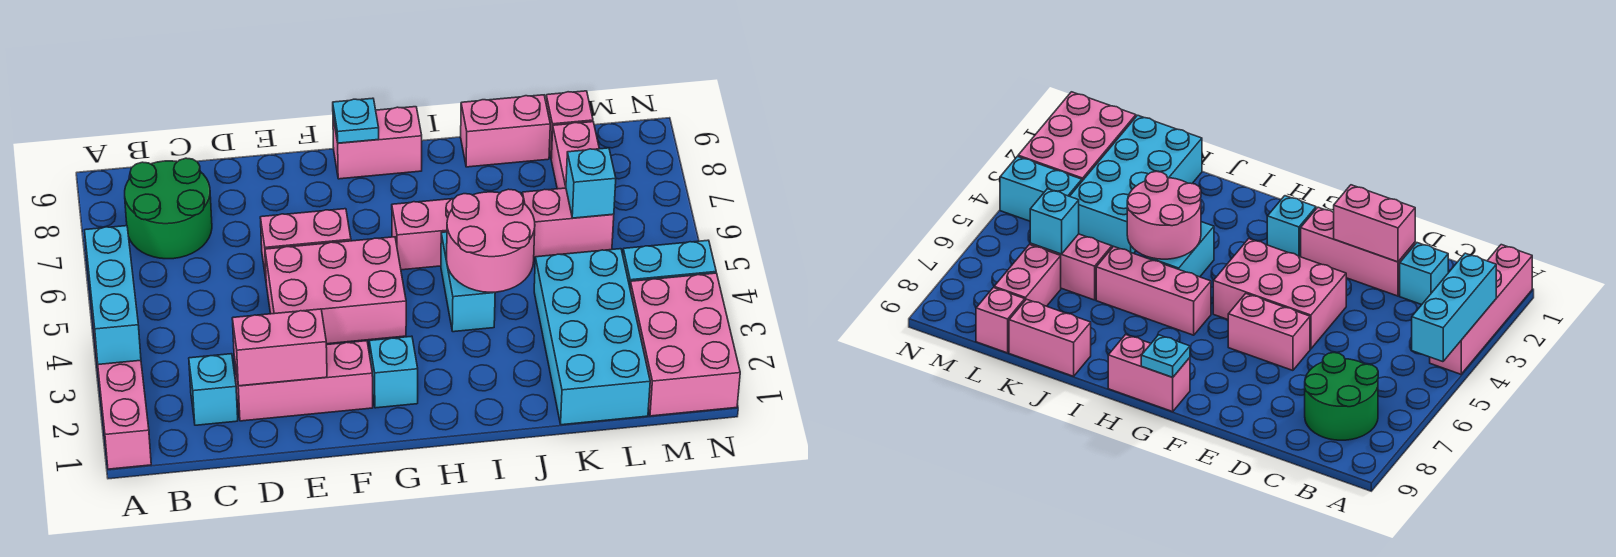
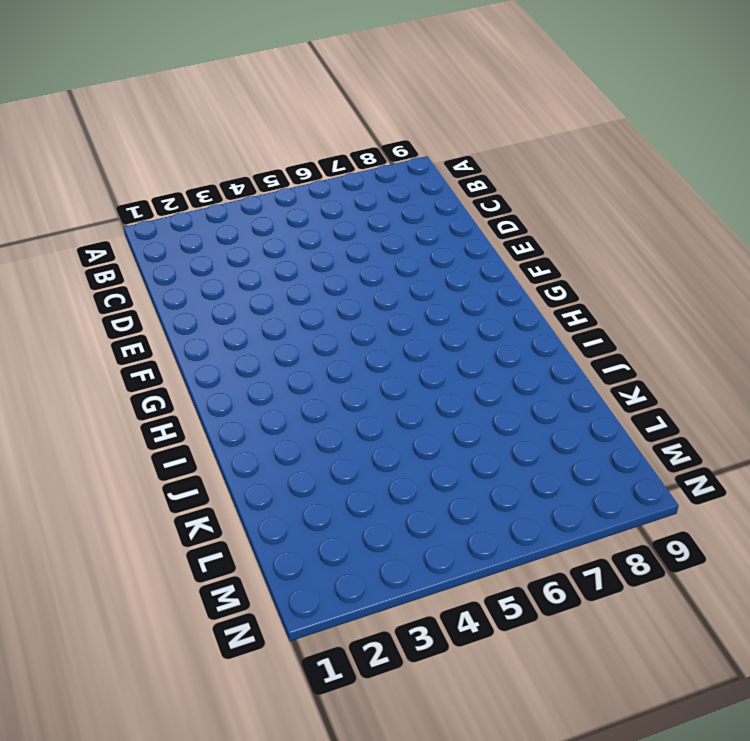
none -> pink brick A1:A4 level 1
none -> green round brick B7:C8 level 1
none -> cyan brick C2 level 1

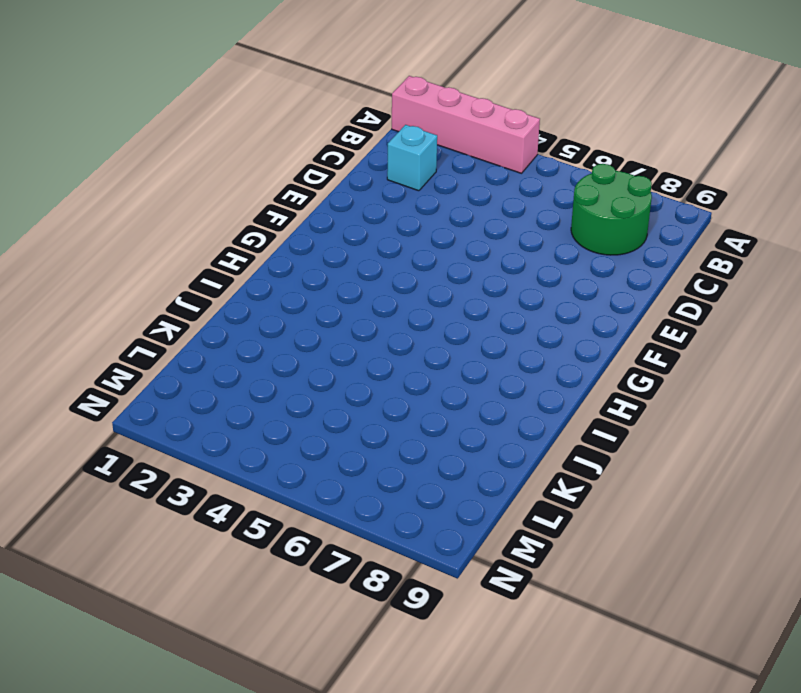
none -> pink brick D2:F2 level 1
none -> pink brick E4:G5 level 1
none -> pink brick E6:F6 level 1

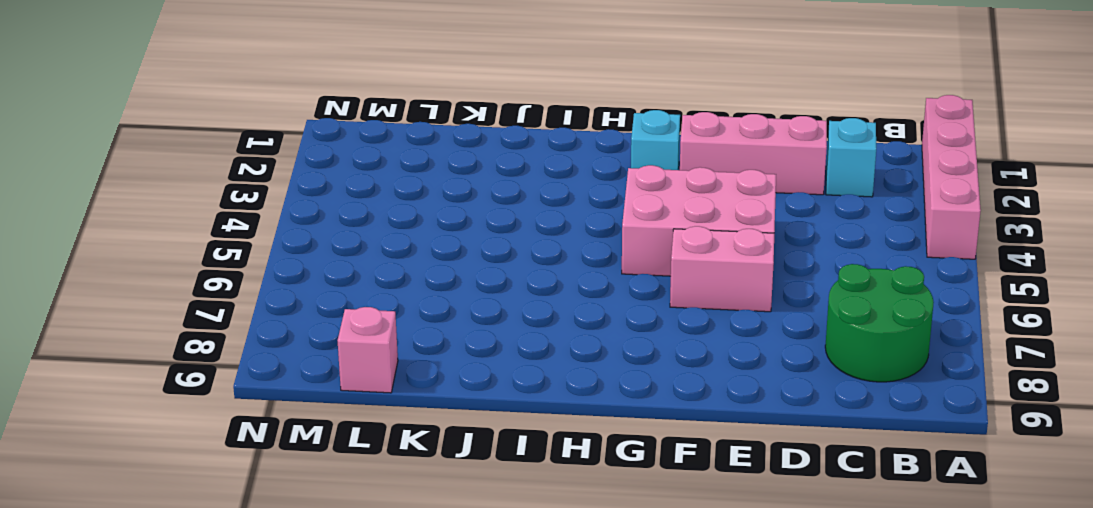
none -> pink brick G9:H9 level 1
none -> pink brick H6:J6 level 1
none -> cyan brick I4:I5 level 1

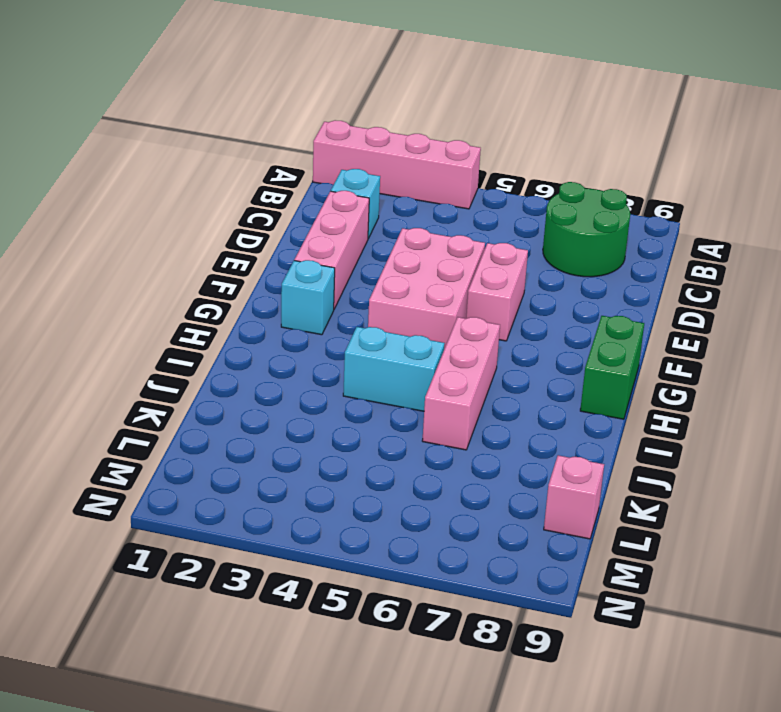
green brick G9:H9 level 1 -> pink brick G9:H9 level 1
none -> pink brick J9:K9 level 1
none -> cyan brick K1:L4 level 1
none -> pink brick K6:L6 level 1

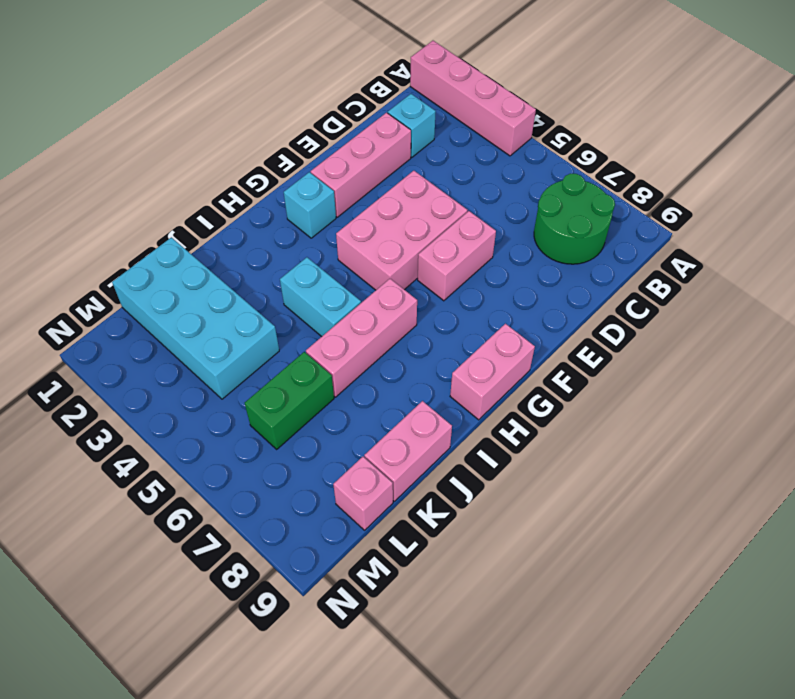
green brick K6:L6 level 1 -> pink brick K6:L6 level 1
none -> pink brick L7:L8 level 1
none -> pink brick M1:N3 level 1
none -> cyan brick M4:N4 level 1

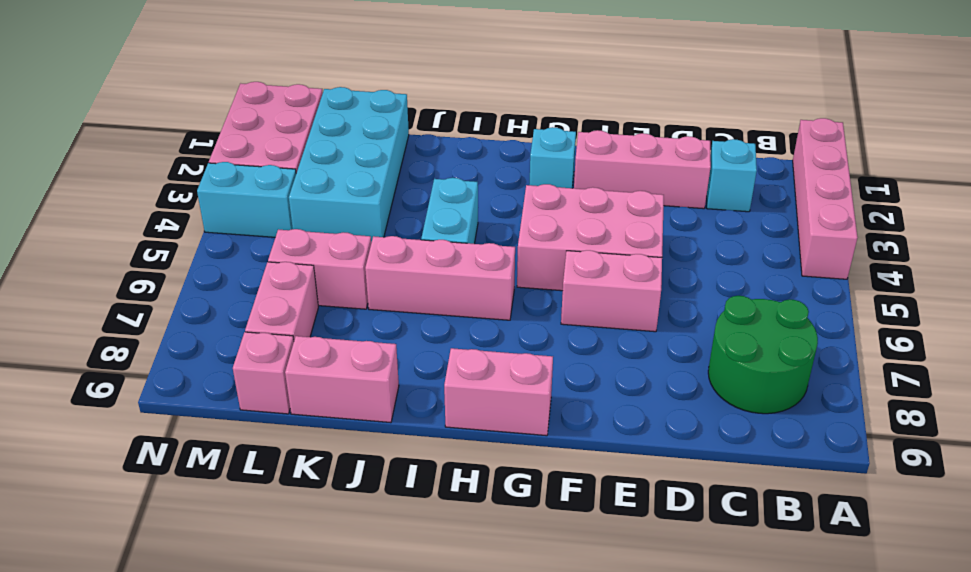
none -> cyan brick A3:A5 level 2
none -> pink brick D2:E2 level 2
none -> cyan plate G9 level 2

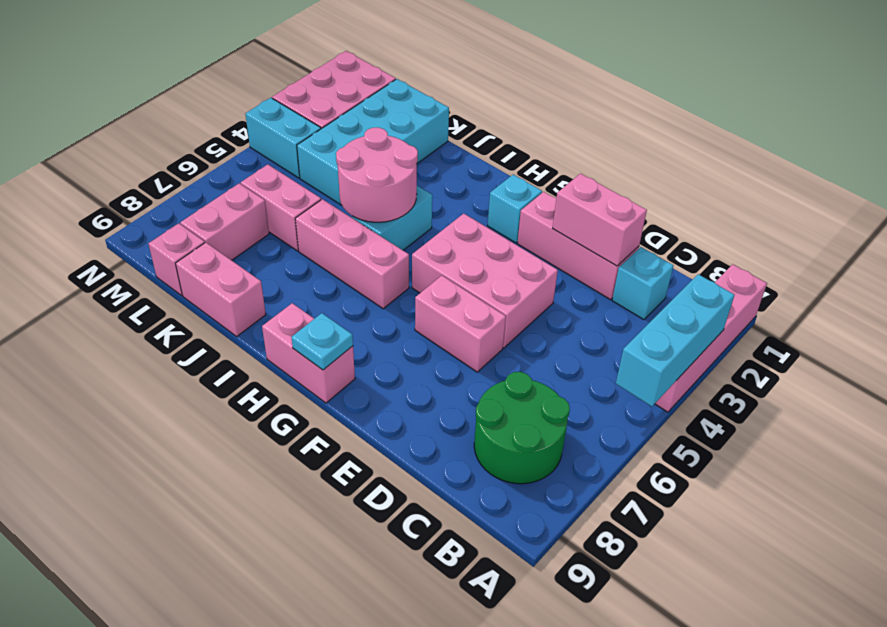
none -> cyan brick L6 level 2

